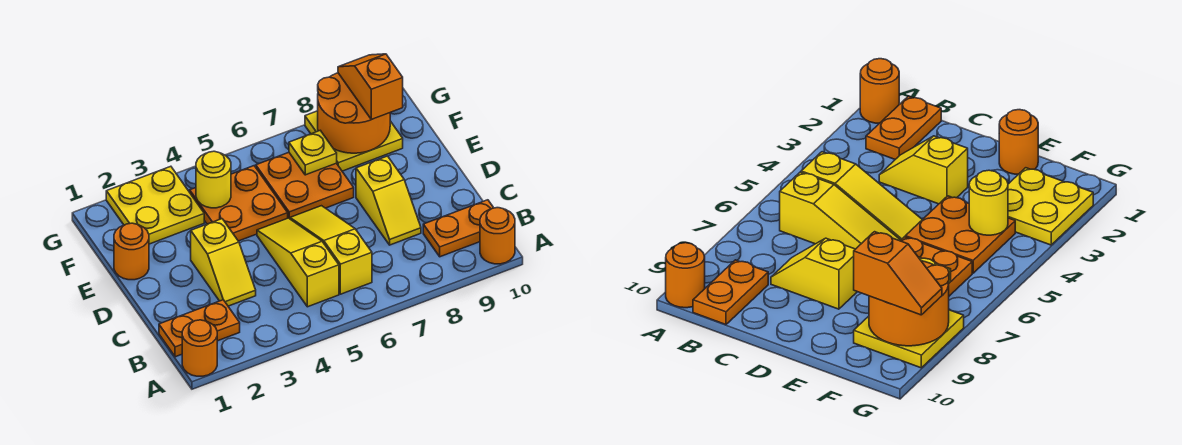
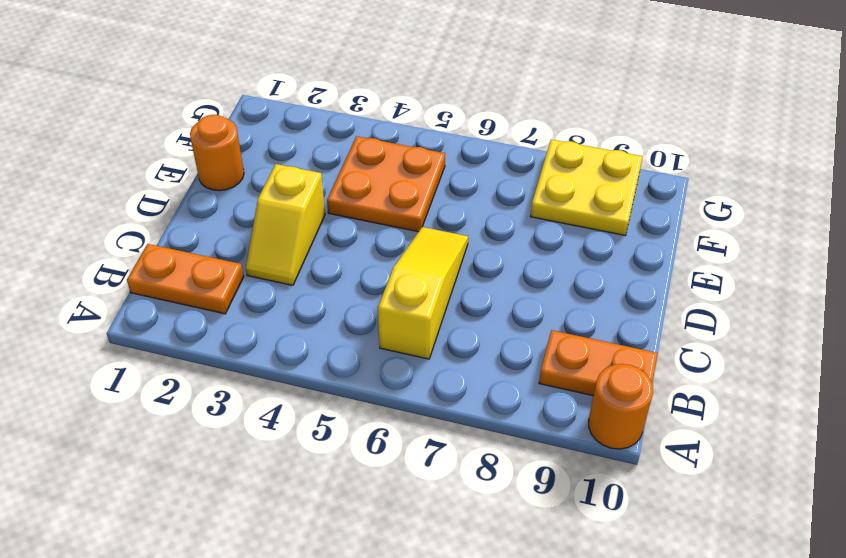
none -> orange round brick A1 level 1
none -> yellow slope B5:D5 level 1 top B
none -> yellow slope C8:D8 level 1 top D

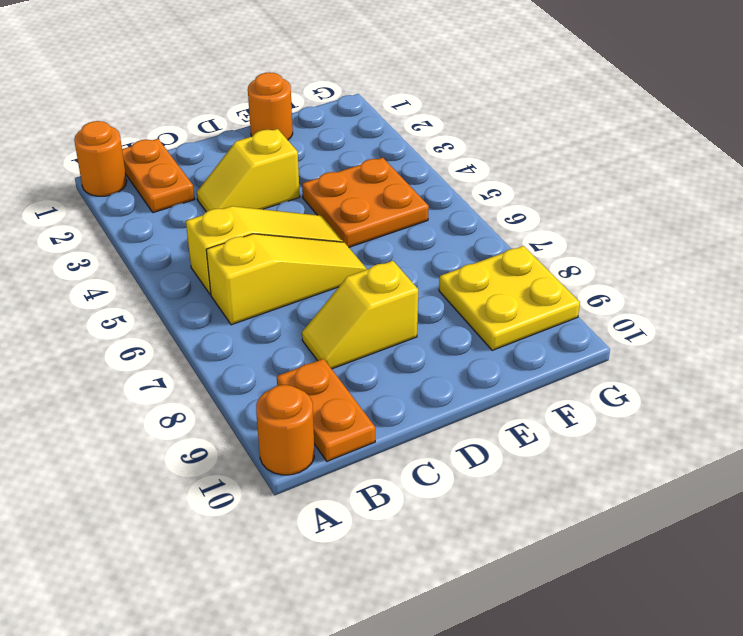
none -> orange plate E6:F7 level 1
none -> yellow plate F2:G3 level 1
none -> yellow round brick F4 level 2

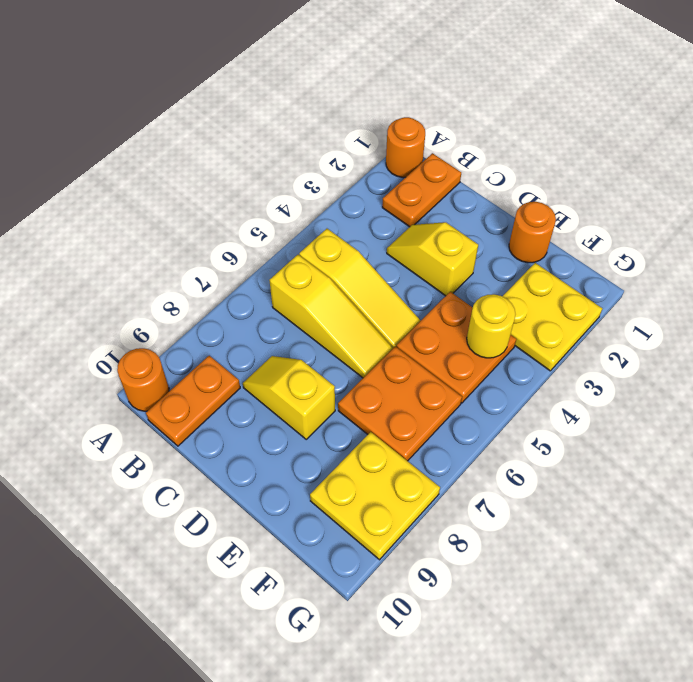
none -> yellow plate F7 level 2
none -> orange round brick F8:G9 level 2
none -> orange slope F9:G9 level 3 top F

